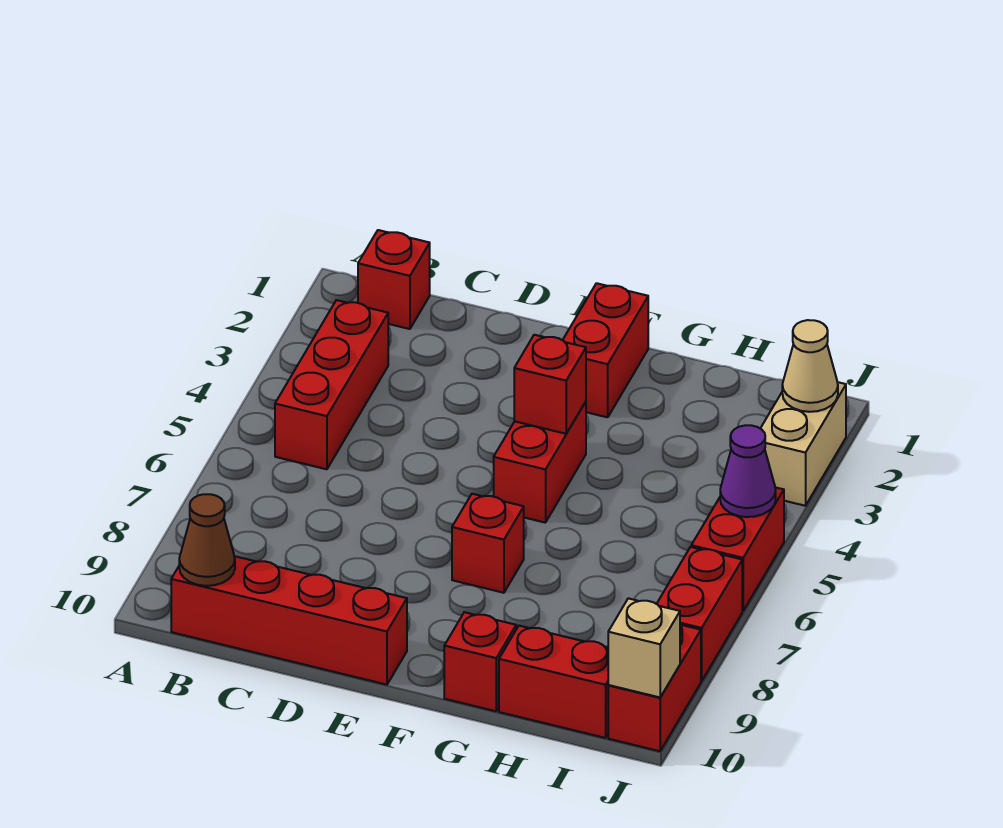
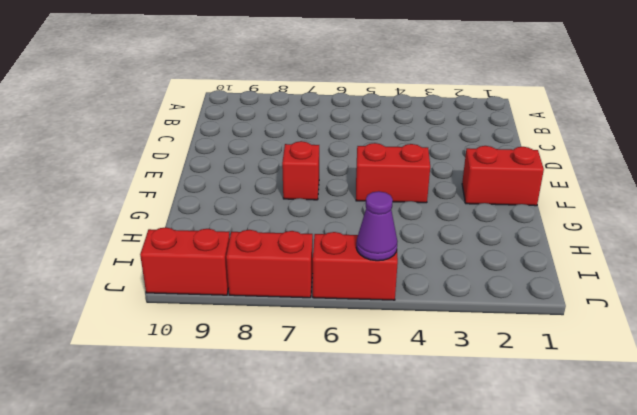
none -> red brick B1 level 1
none -> red brick B3:B5 level 1
none -> red brick B10:E10 level 1

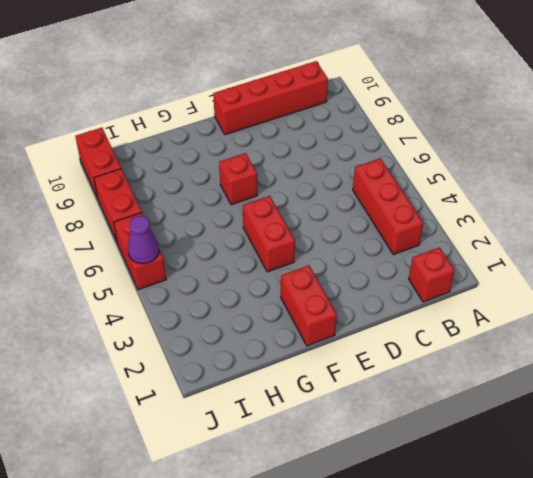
none -> red brick G10 level 1
none -> red brick H10:I10 level 1
none -> tan brick J2:J3 level 1

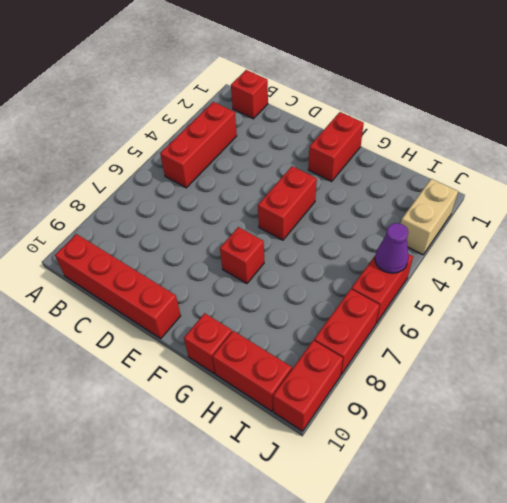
none -> brown cone B10 level 2
none -> red brick F4 level 2
none -> tan cone J2 level 2

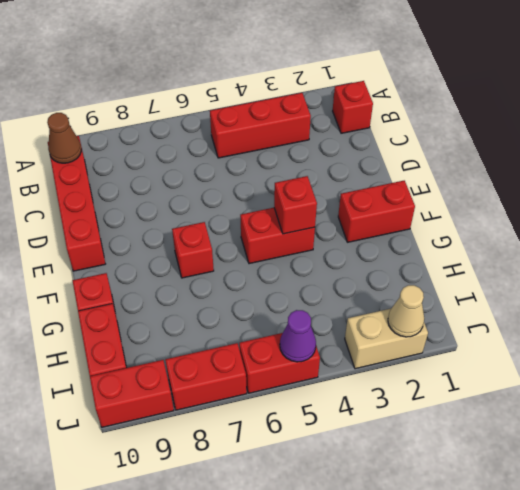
none -> tan brick J10 level 2

